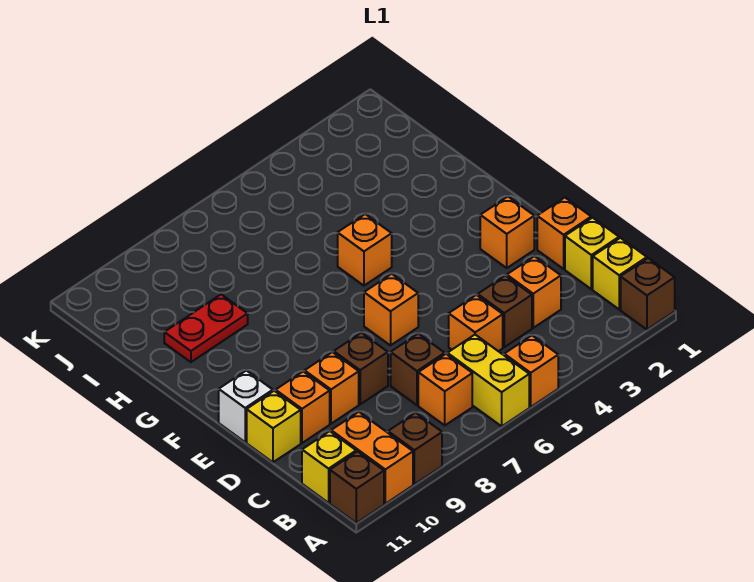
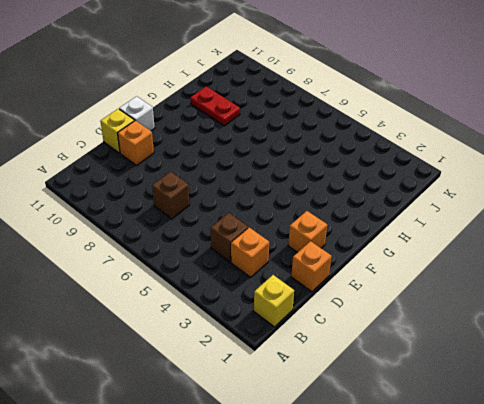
none -> brown brick A1 level 1
none -> orange brick A5 level 1
none -> yellow brick A6:B6 level 1

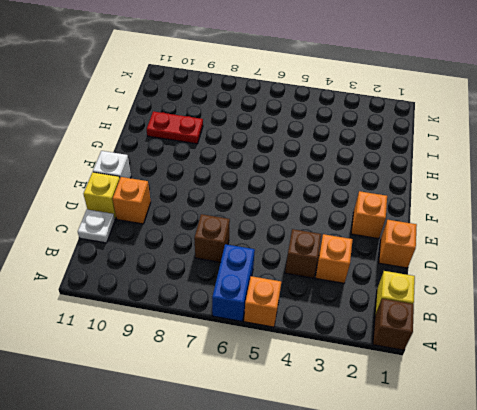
blue brick A6:B6 level 1 -> yellow brick A6:B6 level 1
white plate C11 level 1 -> none
none -> brown brick A9 level 1
none -> orange brick A10:B10 level 1
none -> brown brick A11 level 1

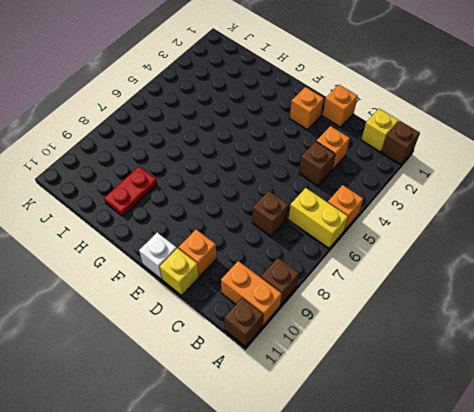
none -> orange brick B7 level 1
none -> yellow brick B11 level 1
none -> yellow brick C1 level 1

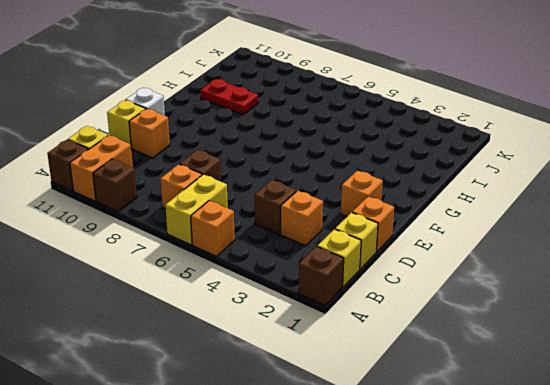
none -> orange brick C5 level 1
none -> brown brick D8 level 1
none -> orange brick D9 level 1

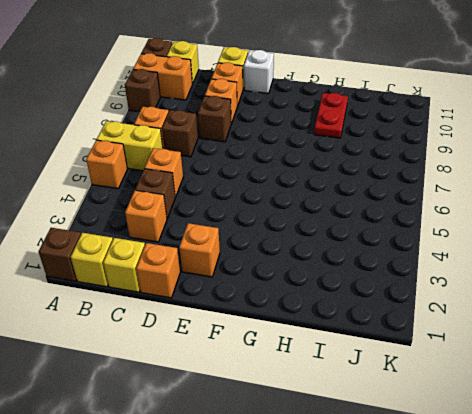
none -> orange brick E6 level 1
none -> orange brick G5 level 1

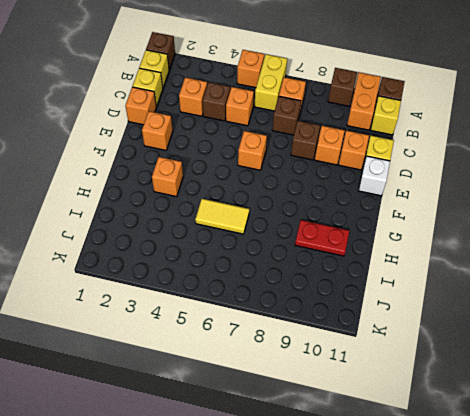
orange brick G3 level 1 -> orange brick G5 level 1
yellow tile H5:H6 level 1 -> none

